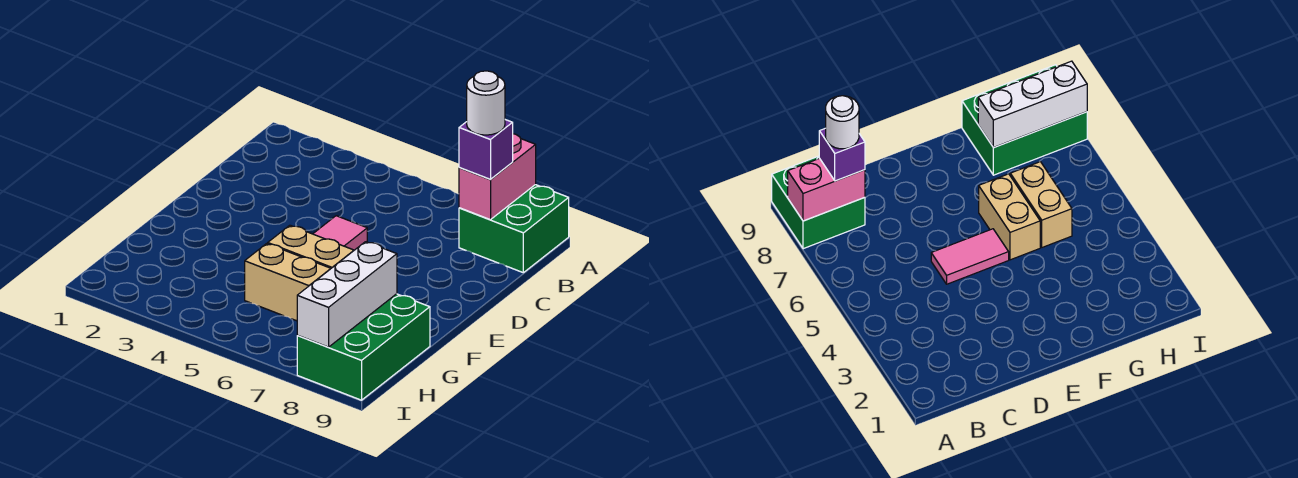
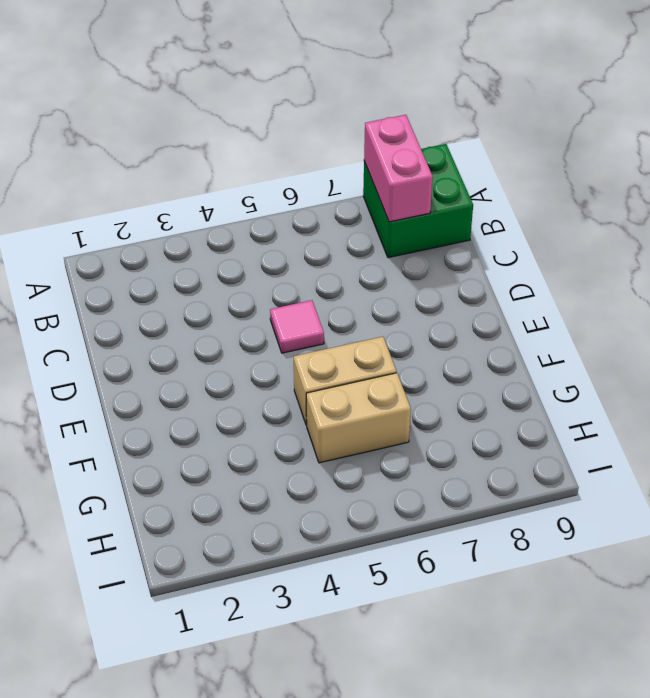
pink tile D5 level 1 -> pink tile D5:E5 level 1
none -> green brick G8:I9 level 1
none -> white brick G8:I8 level 2

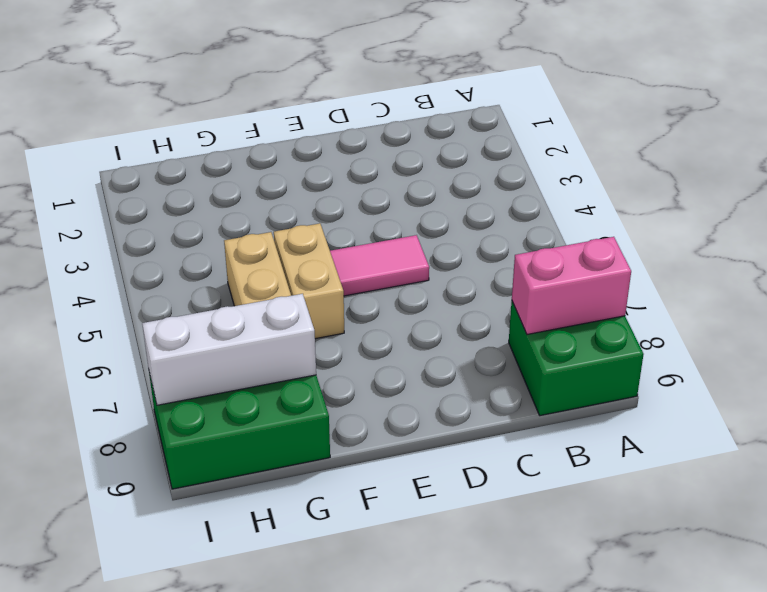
none -> purple brick B8 level 3
none -> white round brick B8 level 4

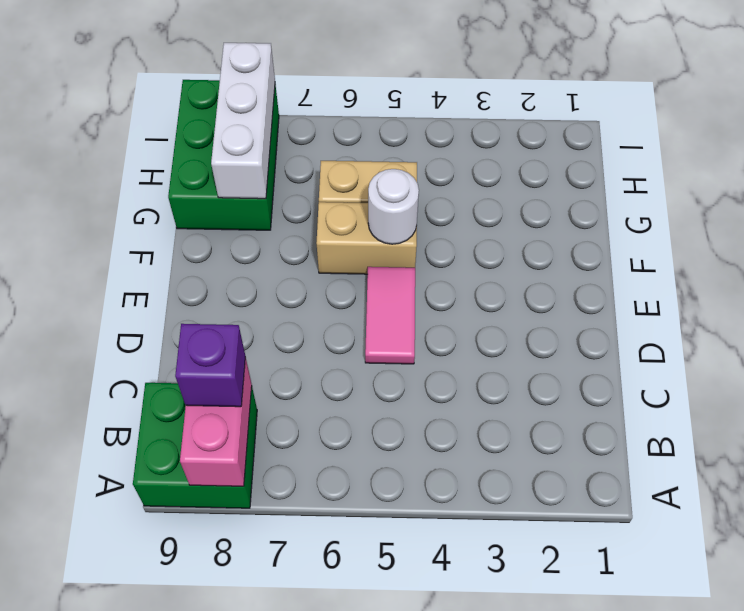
white round brick F5 level 2 -> white round brick B8 level 4

